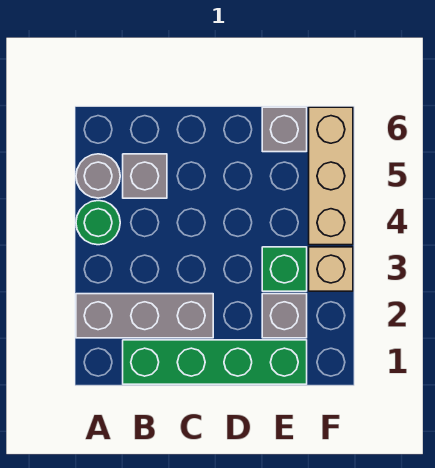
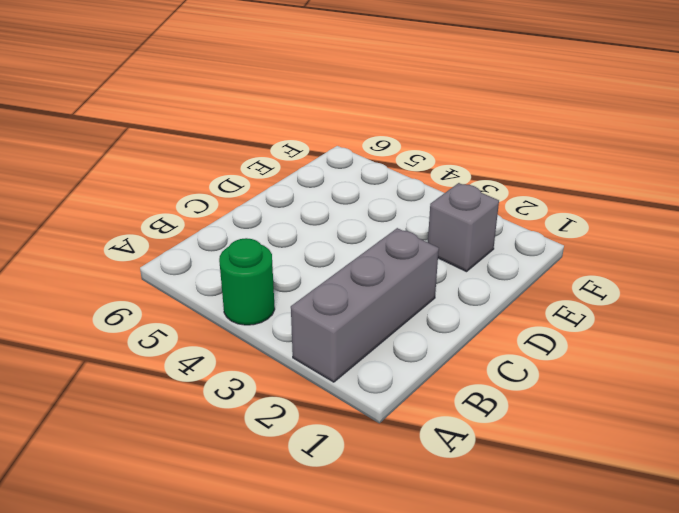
none -> grey round brick A5 level 1
none -> green brick B1:E1 level 1

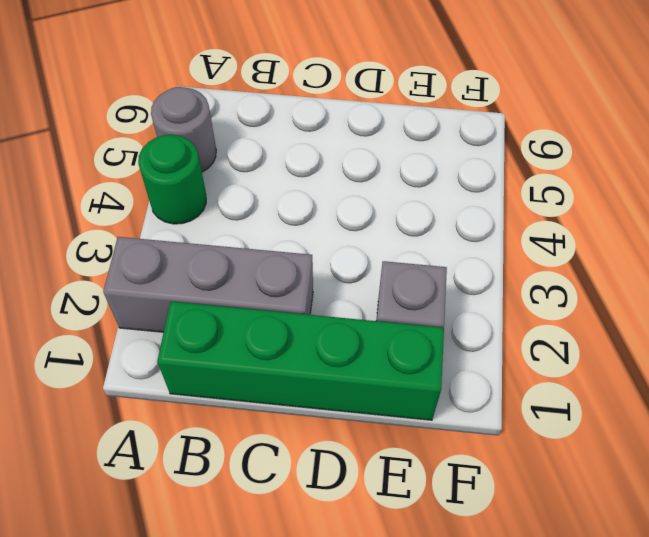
none -> grey brick B5 level 1
none -> green brick E3 level 1

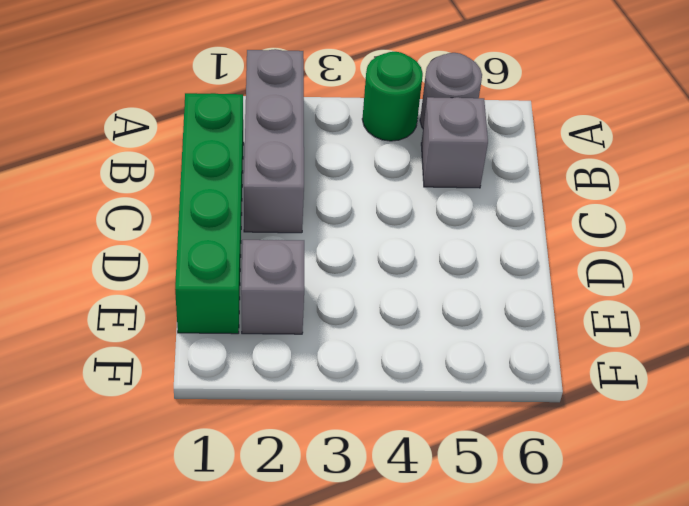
none -> green brick E3 level 1
none -> grey brick E6 level 1

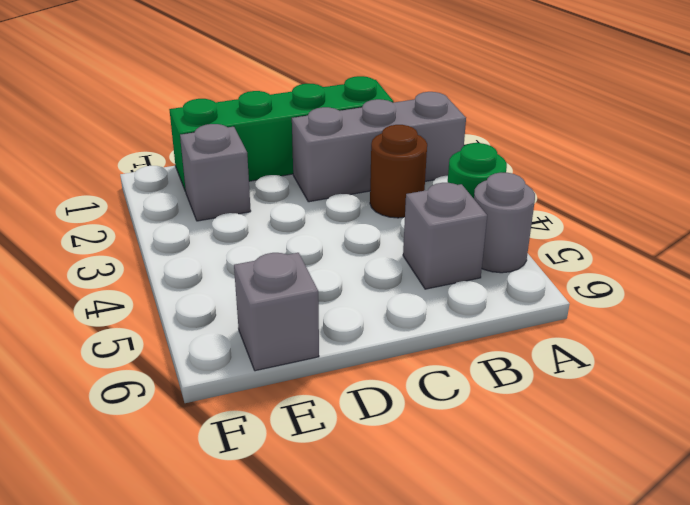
brown round brick B3 level 1 -> none
none -> green brick E3 level 1
none -> tan brick F3 level 1

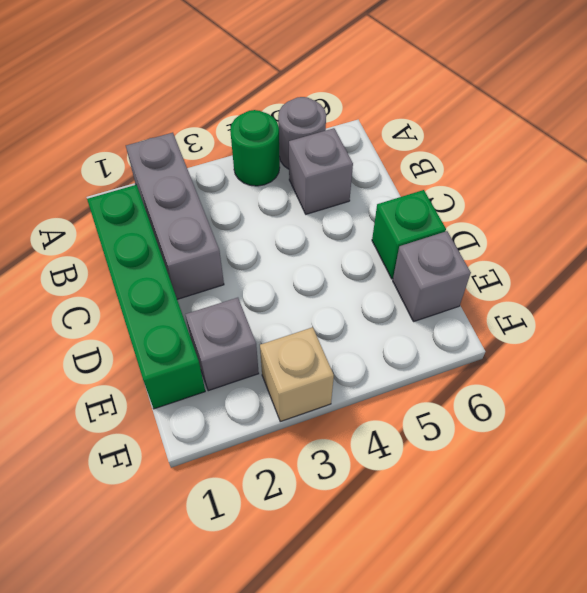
green brick D6 level 1 -> green brick E3 level 1
none -> tan brick F4:F6 level 1

